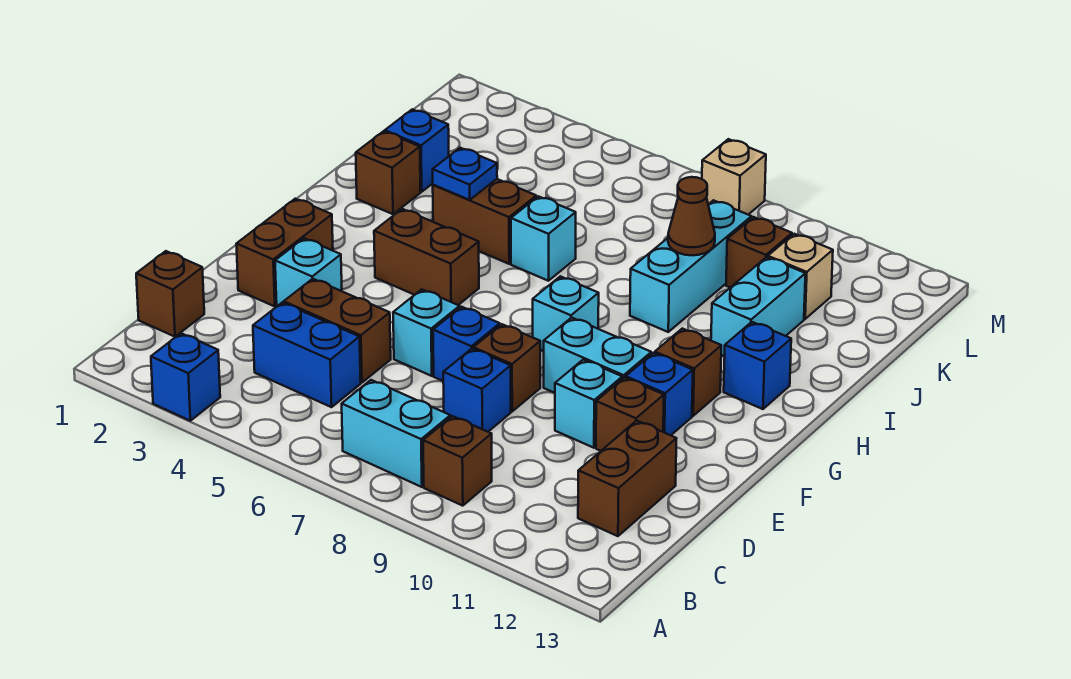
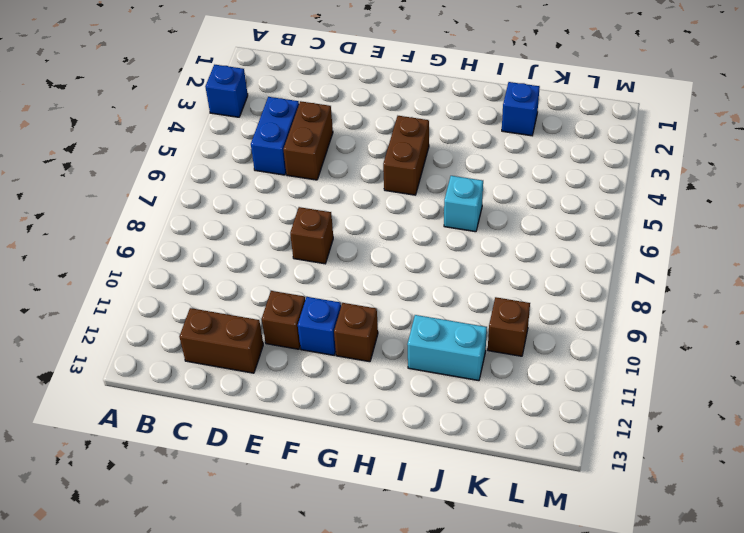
none -> cyan brick B7:B8 level 1
none -> brown brick B9 level 1
none -> brown brick C1 level 1
none -> blue brick D8 level 1

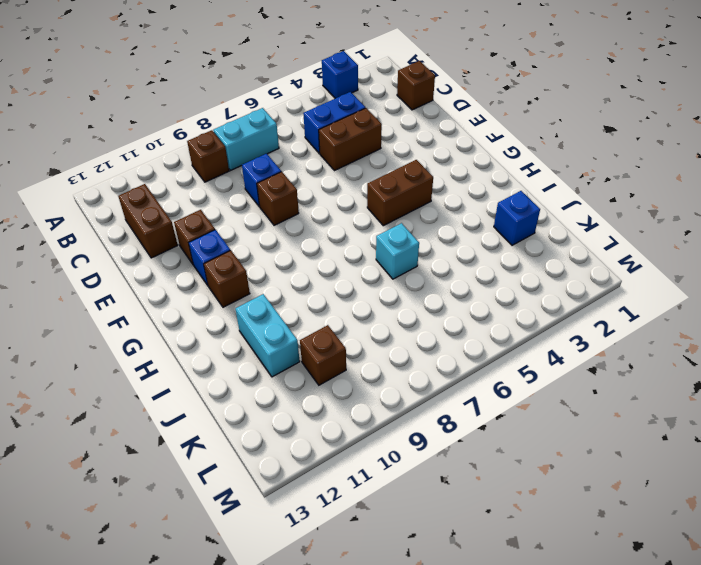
none -> brown brick E2:F2 level 1
none -> cyan brick E3 level 1
none -> cyan brick E6 level 1
none -> blue brick E7 level 1

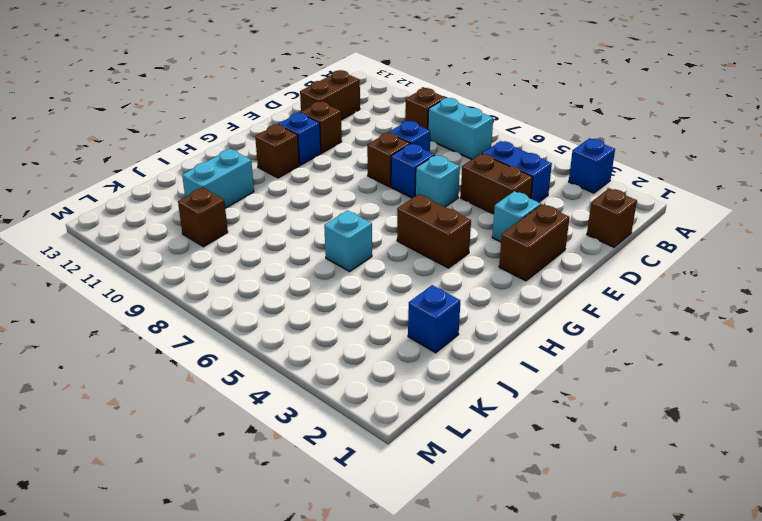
none -> cyan brick E10 level 1
none -> cyan brick F9:F10 level 1
none -> cyan brick G8 level 1
none -> blue brick H12 level 1

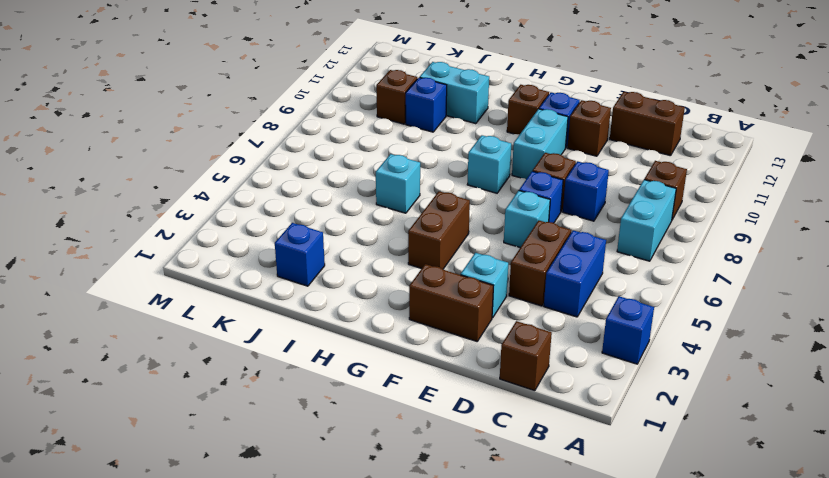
blue brick J10 level 1 -> blue brick H12 level 1
none -> cyan brick E10 level 1
none -> brown brick I2 level 1
none -> brown brick I4:I5 level 1
none -> cyan brick I9:K9 level 1

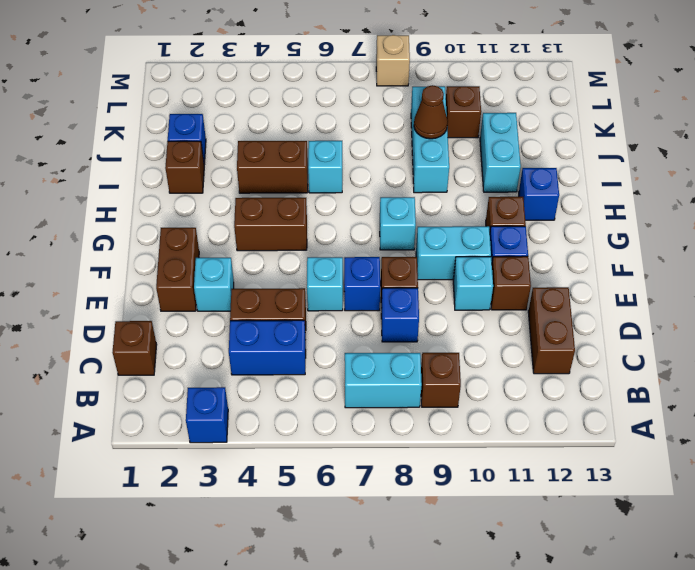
none -> tan brick K11 level 1
none -> blue plate I4 level 2

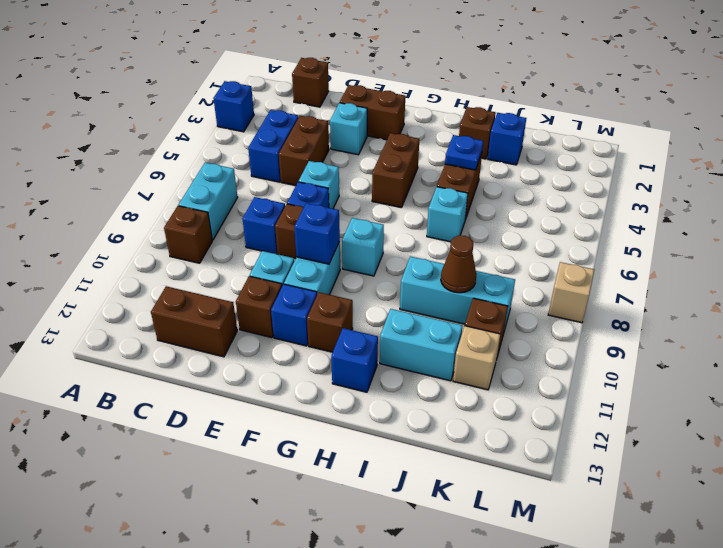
blue brick F9 level 2 -> none

